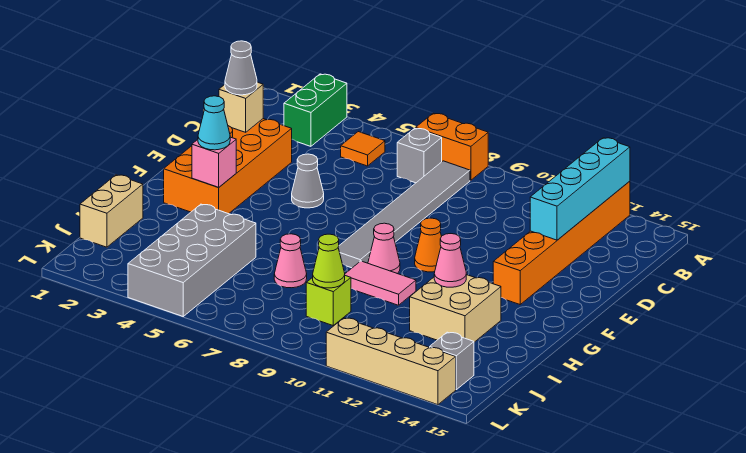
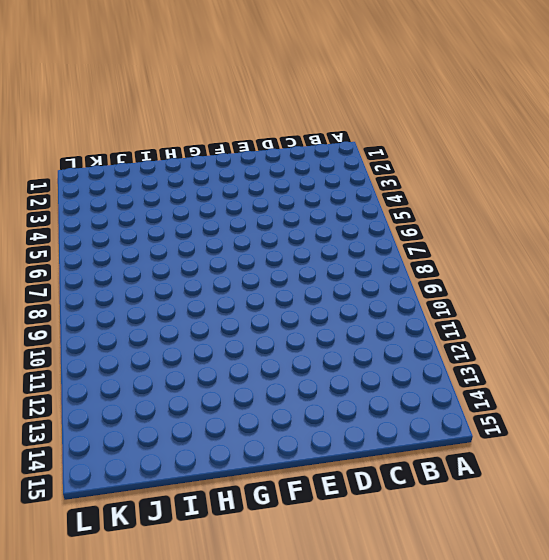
none -> green brick A3:B3 level 1
none -> orange brick A7:A8 level 1
none -> orange brick A13:F13 level 1

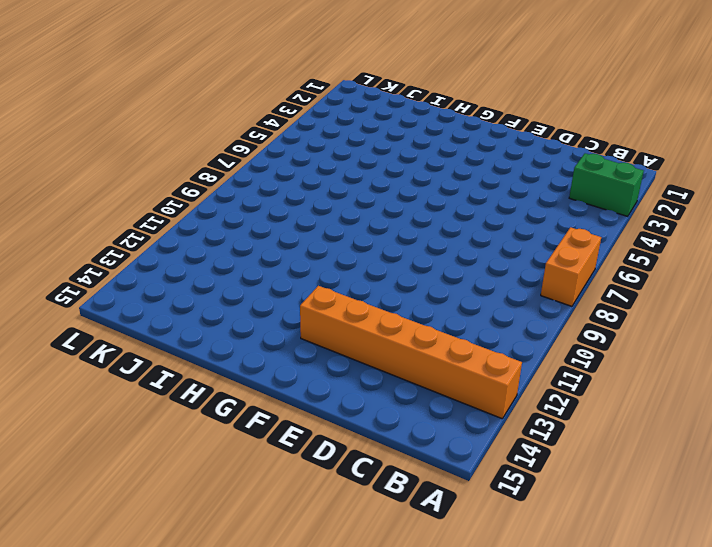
none -> orange tile B5 level 1
none -> grey brick B7 level 1
none -> grey tile B8:G8 level 1

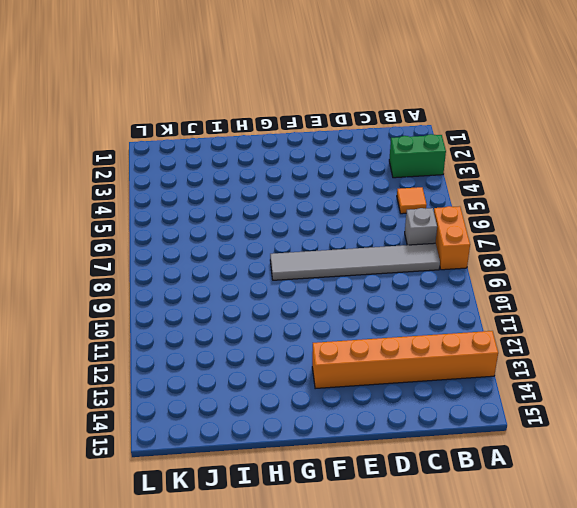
none -> orange brick D2:G3 level 1
none -> grey cone E5 level 1
none -> orange cone F10 level 1

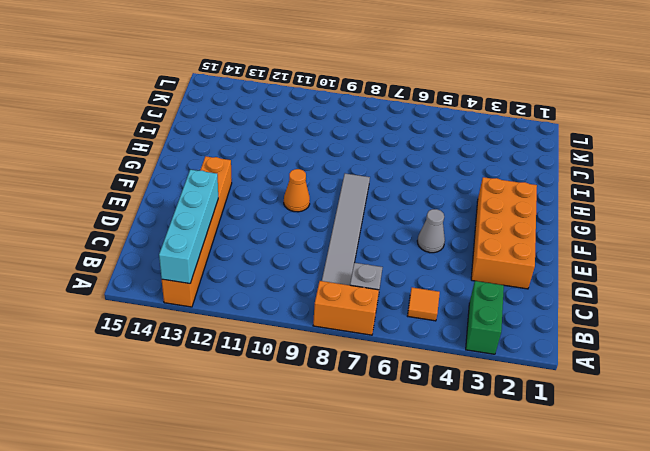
none -> pink cone G9 level 1
none -> pink tile H9:H10 level 1
none -> tan brick H12:I13 level 1

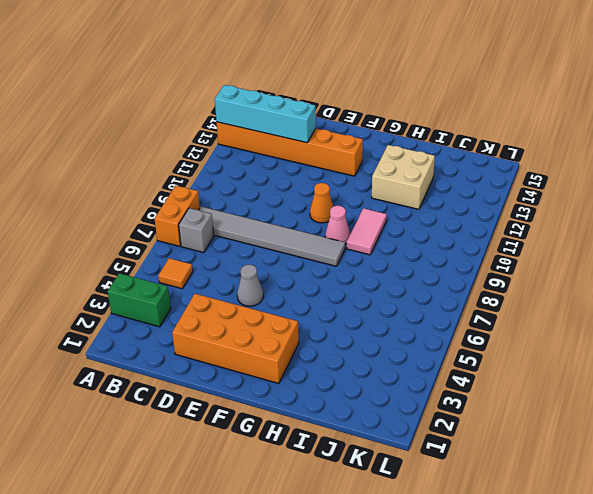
none -> tan brick I1:J1 level 1
none -> grey brick I4:L5 level 1
none -> pink cone I7 level 1

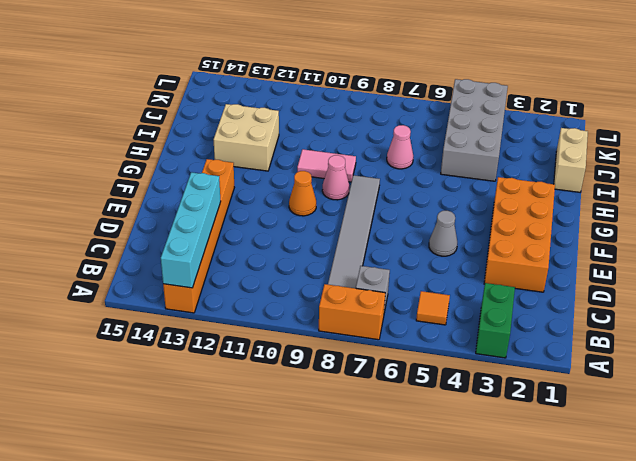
none -> lime brick J9 level 1
none -> grey brick K14 level 1
none -> tan brick L11:L14 level 1

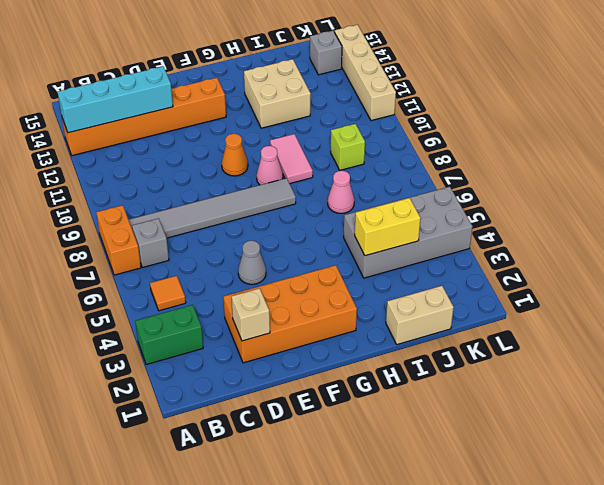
yellow brick I4:J4 level 2 -> none
none -> pink brick G3 level 2
none -> pink cone H12 level 2
none -> lime cone J9 level 2

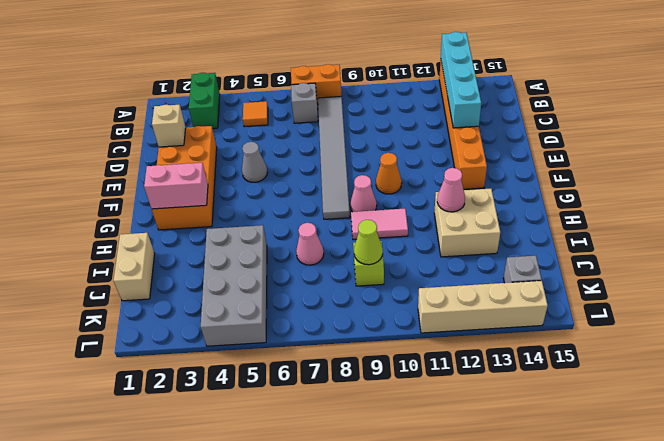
pink brick G2:G3 level 2 -> pink brick G3 level 2
none -> grey cone D2 level 3
none -> cyan cone G3 level 3

